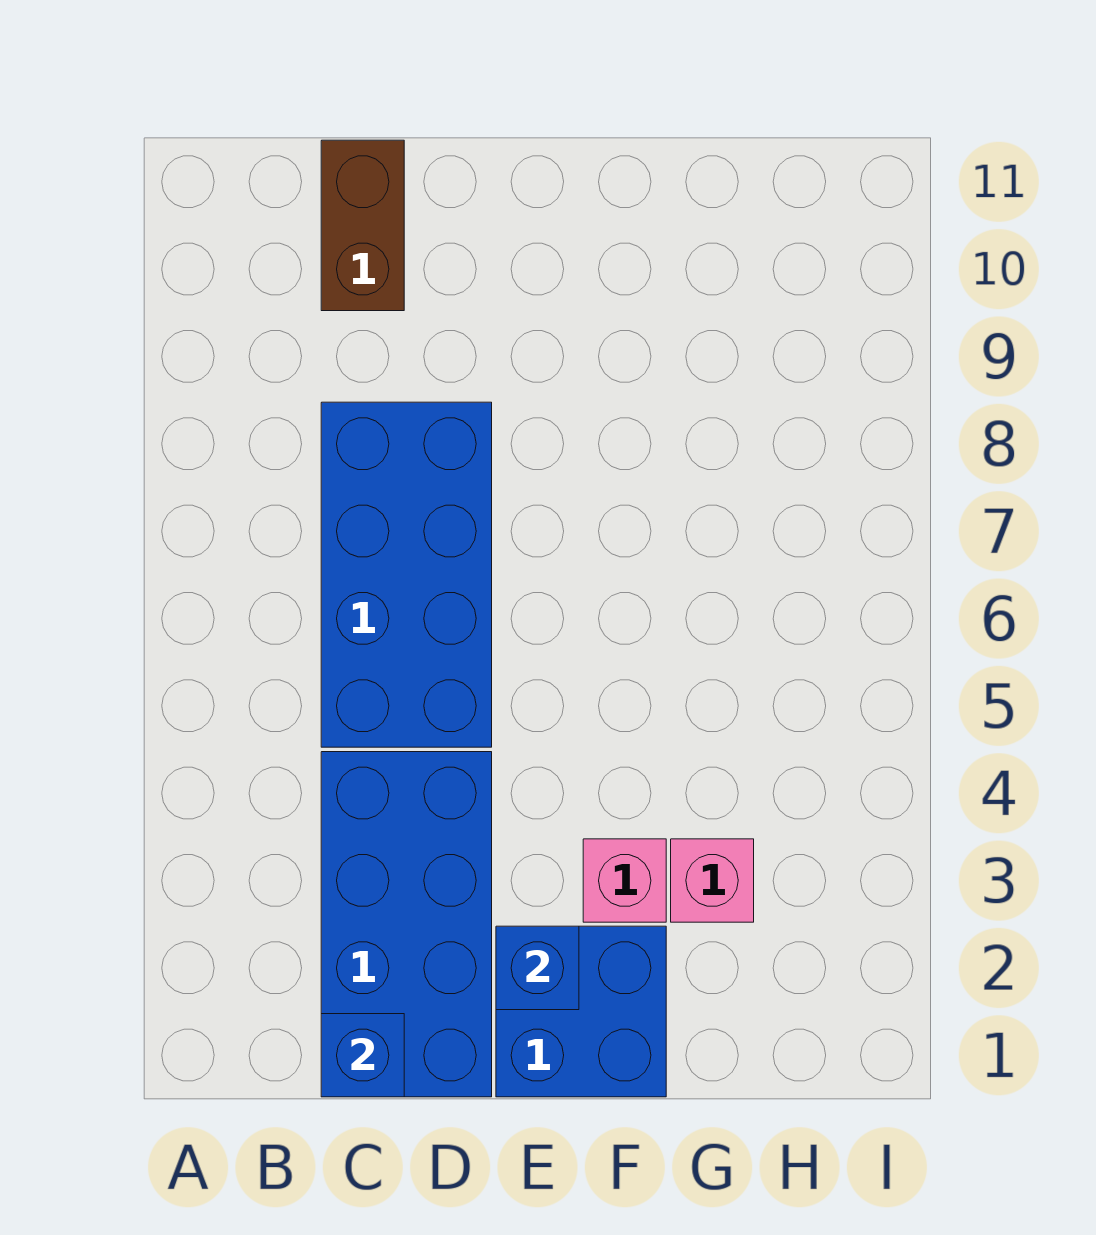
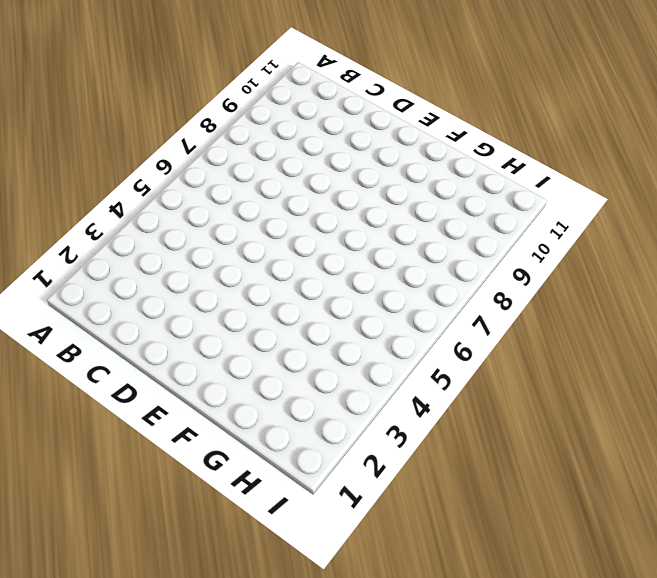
none -> blue brick C1:D4 level 1
none -> blue brick C5:D8 level 1

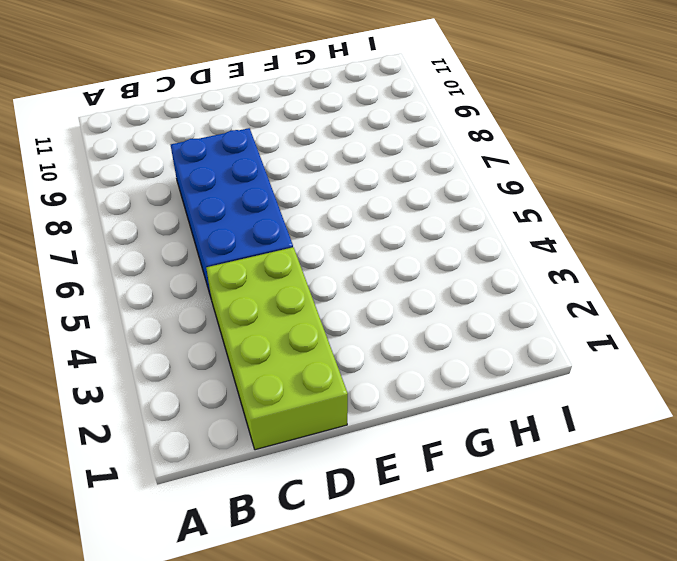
lime brick C1:D4 level 1 -> blue brick C1:D4 level 1
none -> brown brick C10:C11 level 1
none -> blue brick E1:F2 level 1

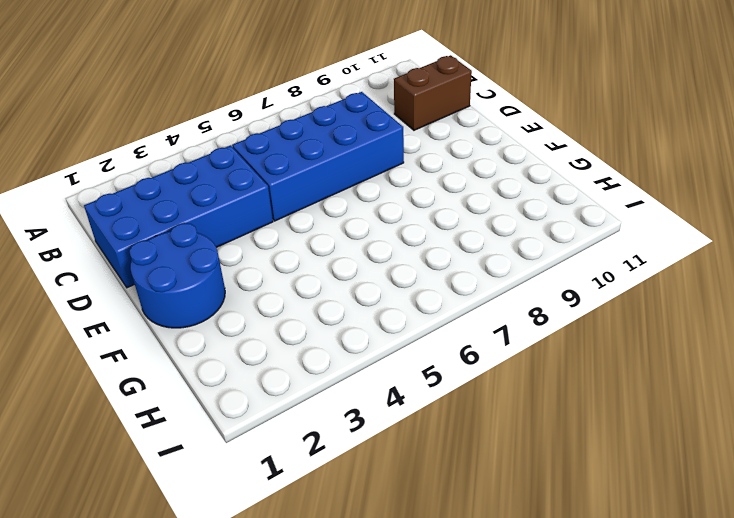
blue round brick E1:F2 level 1 -> blue brick E1:F2 level 1
none -> pink brick F3 level 1
none -> pink brick G3 level 1

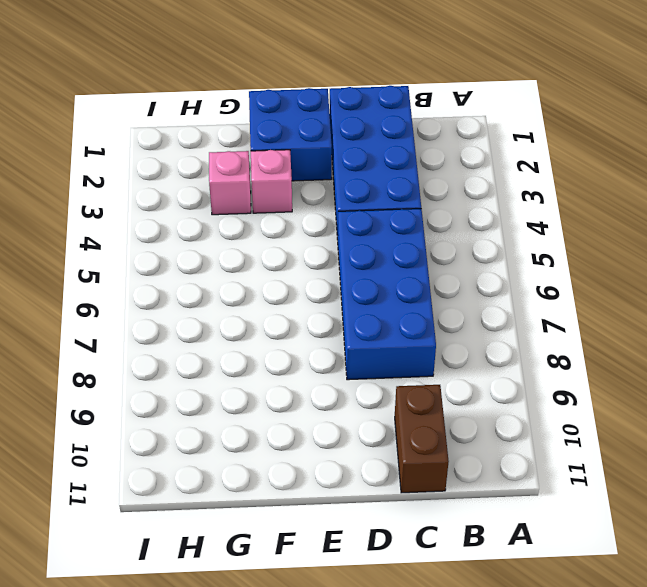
none -> blue brick C1 level 2
none -> blue brick E2 level 2

